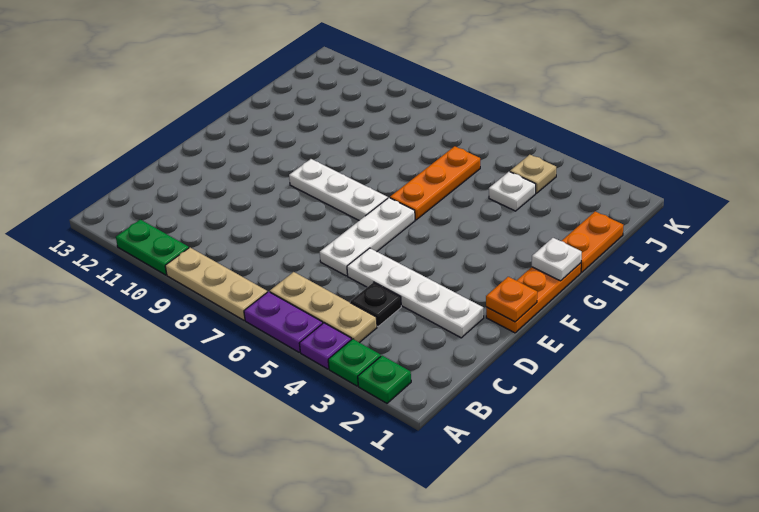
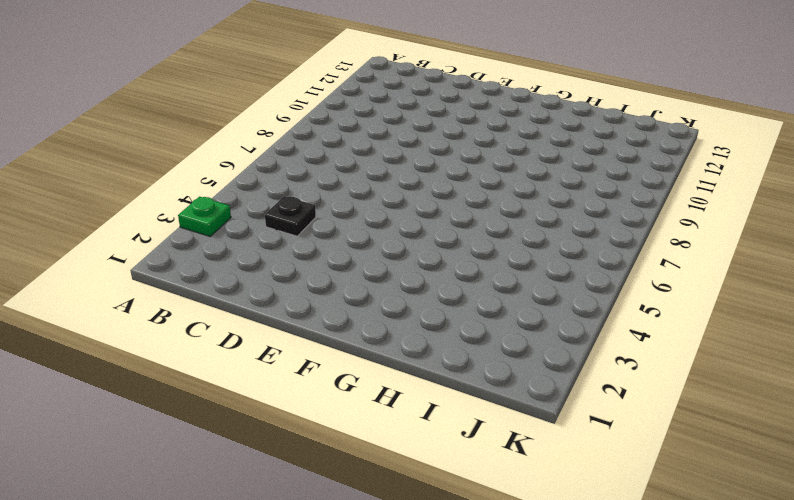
none -> green plate A2 level 1
none -> purple plate A4 level 1
none -> purple plate A5:A6 level 1

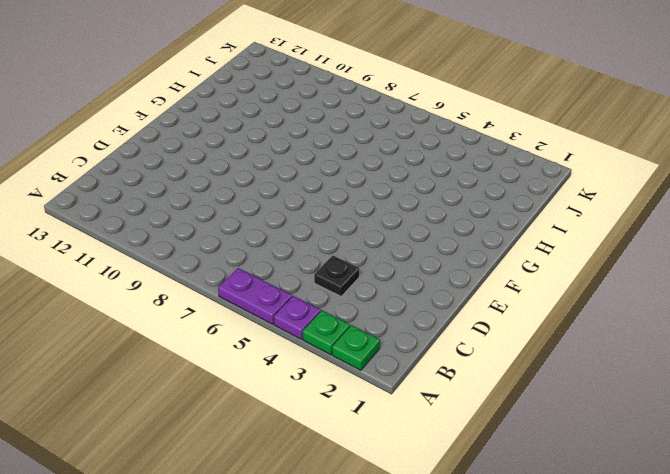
none -> tan plate A7:A9 level 1
none -> green plate A10:A11 level 1
none -> tan plate B4:B6 level 1

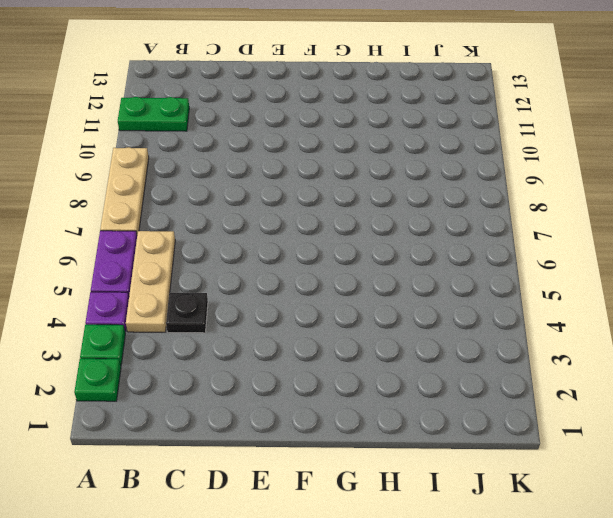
green plate A11:B11 level 1 -> green plate A10:A11 level 1
none -> white plate D2:D5 level 1
none -> white plate D6:F6 level 1
none -> orange plate E1:G1 level 1

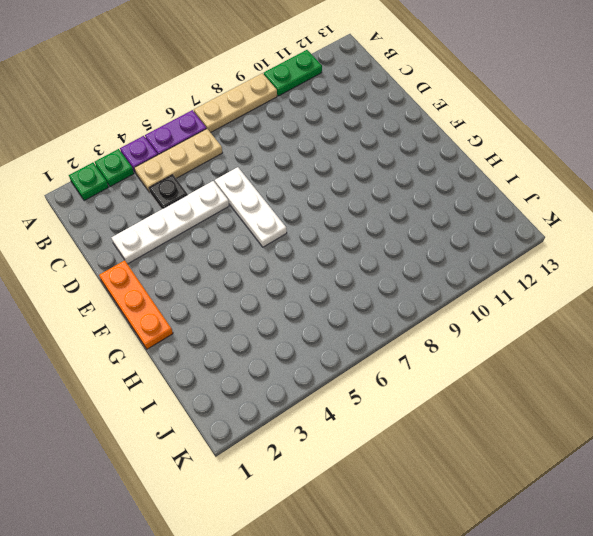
none -> white plate F7:F9 level 1
none -> orange plate G6:I6 level 1
none -> orange plate H1:I1 level 1

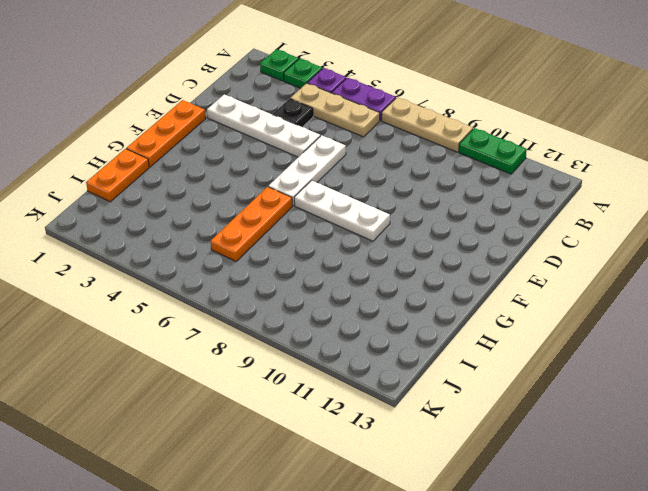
none -> white plate I4 level 1
none -> tan plate J4 level 1
none -> orange plate E1 level 2

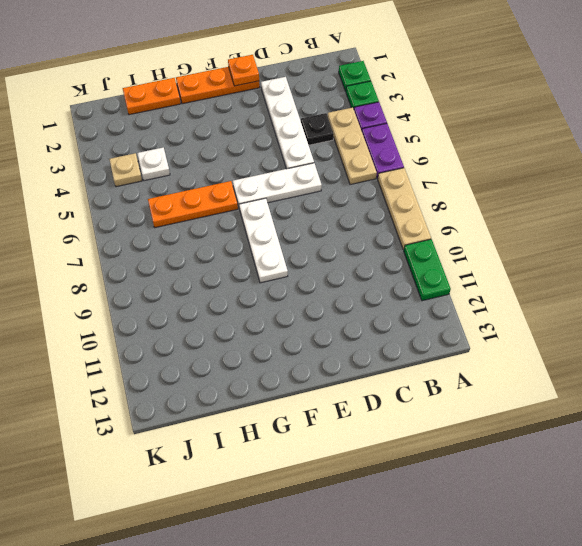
none -> white plate G1 level 2

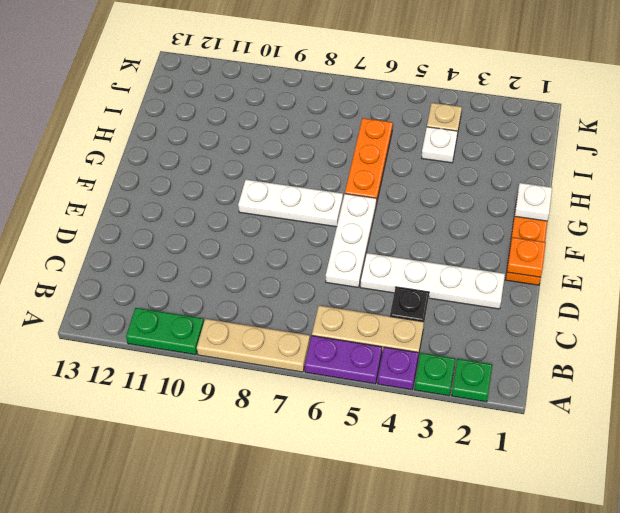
none -> orange plate H1:I1 level 1

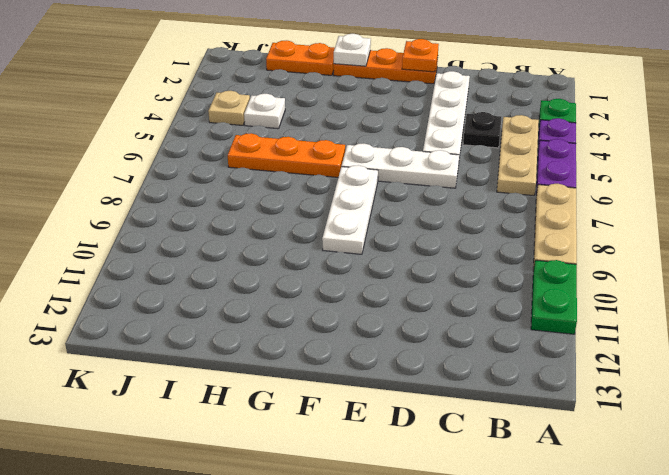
none -> green plate A2 level 1

